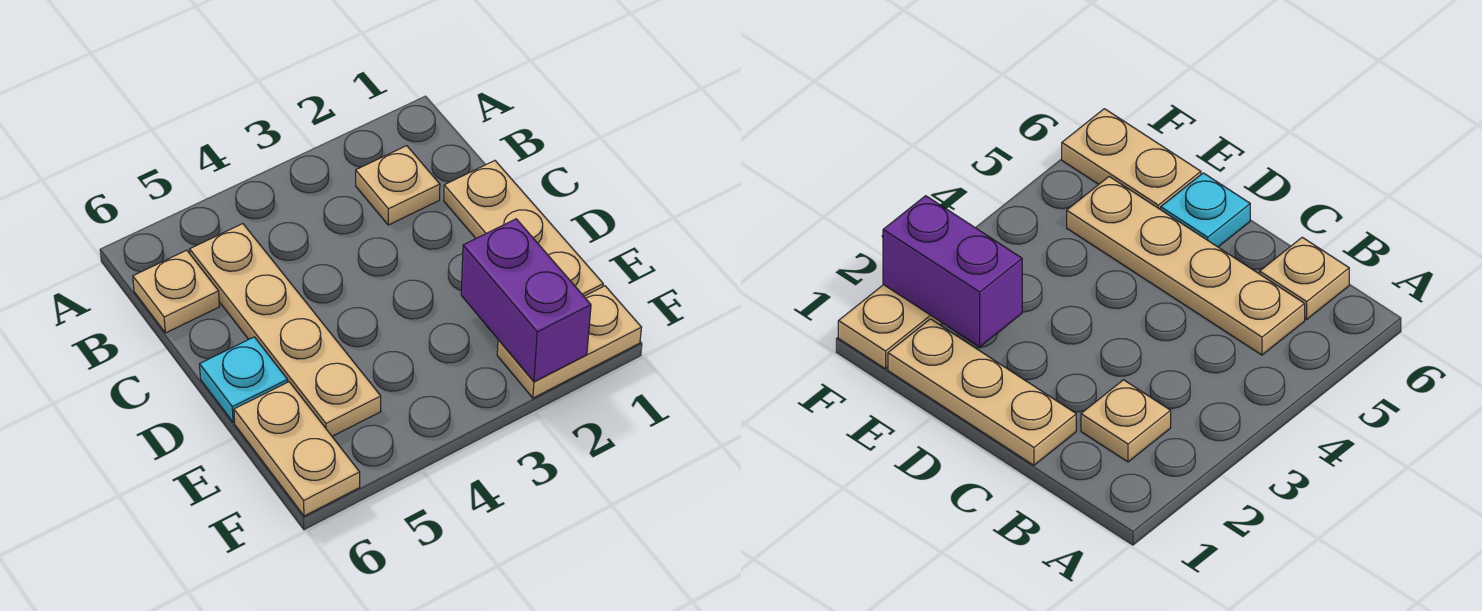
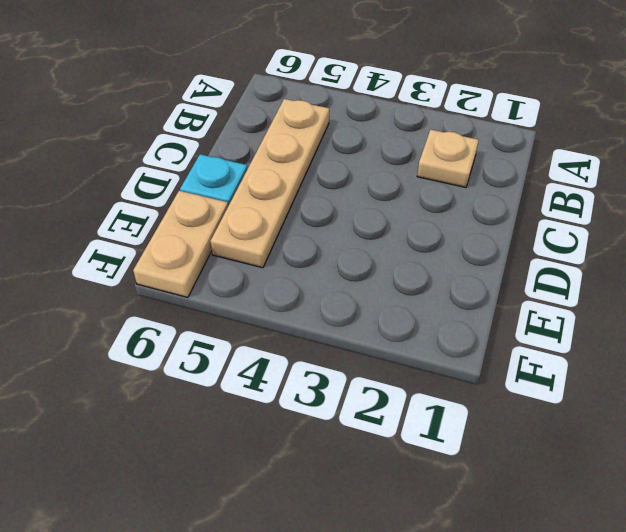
none -> tan plate B6 level 1
none -> tan plate C1:E1 level 1

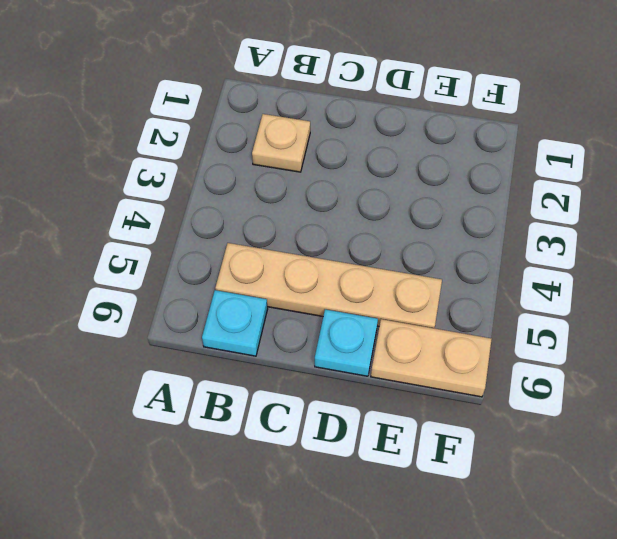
cyan plate B6 level 1 -> tan plate B6 level 1
none -> tan plate C1:E1 level 1
none -> tan plate F1:F2 level 1

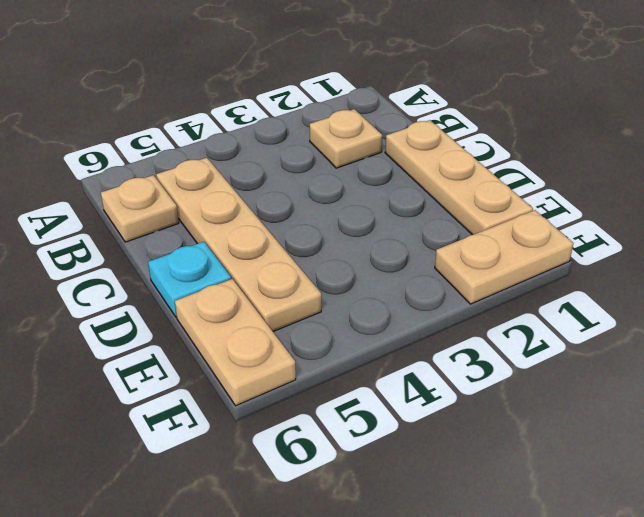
none -> purple brick E2:F2 level 2

